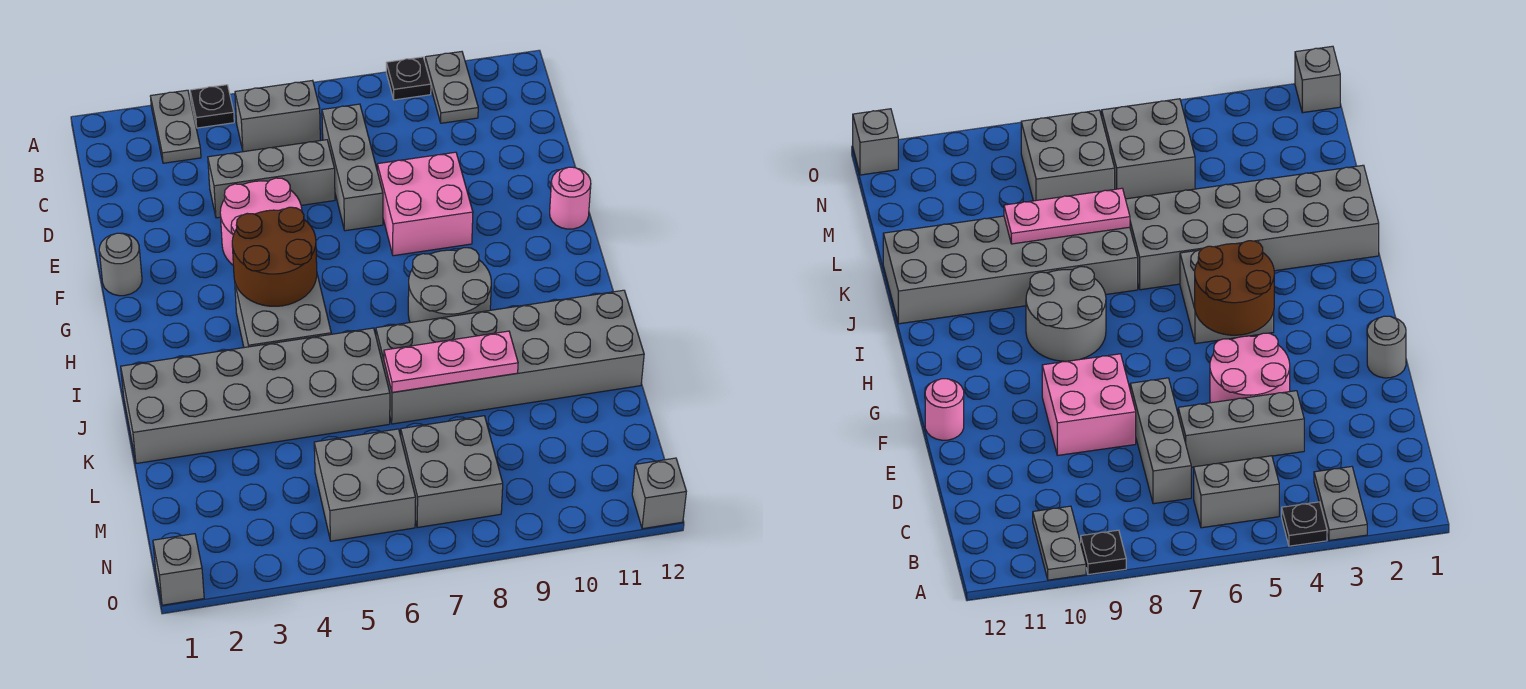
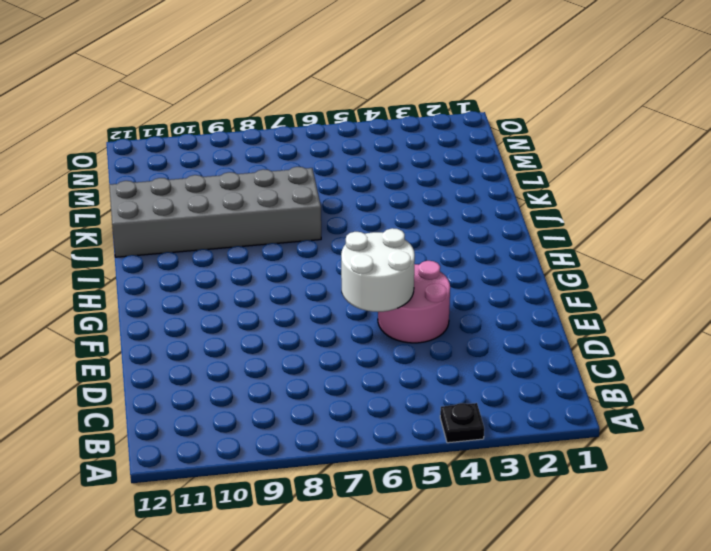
white round brick E5:F6 level 2 -> none
none -> grey plate A3:B3 level 1
none -> black plate A9 level 1
none -> grey plate A10:B10 level 1

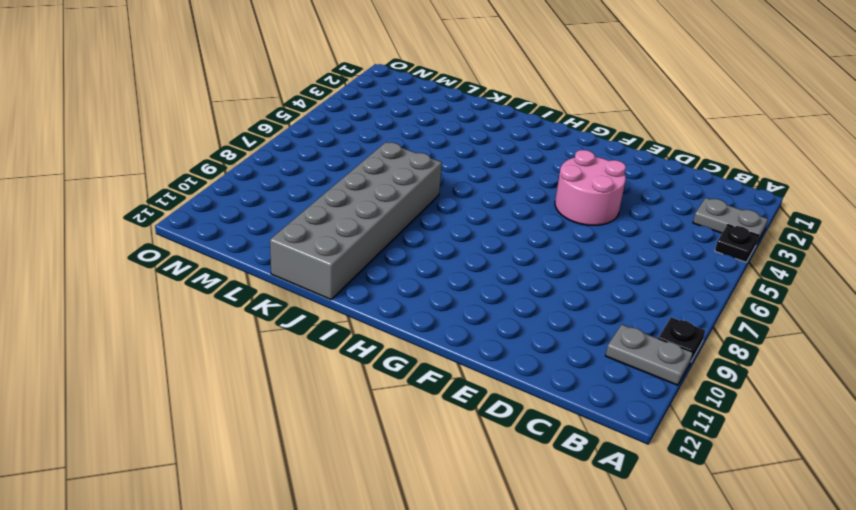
none -> grey brick B5:B6 level 1
none -> grey brick C7:E7 level 1
none -> grey brick D4:D6 level 1

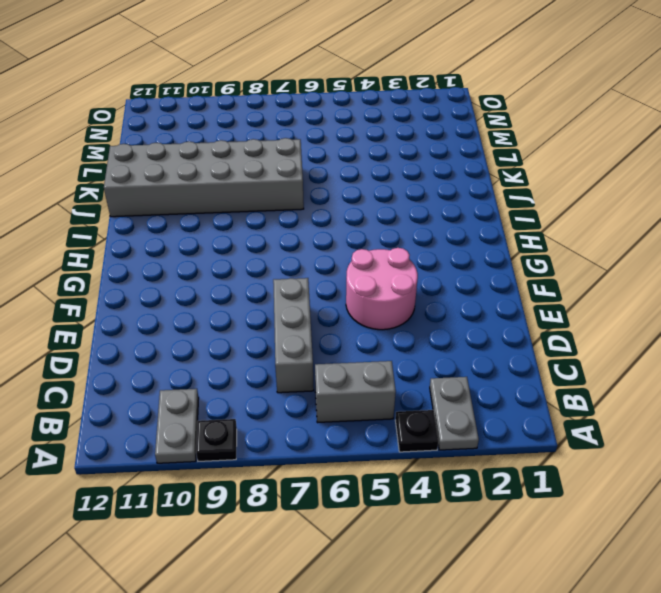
none -> grey brick D4:D6 level 1
none -> pink brick E8:F9 level 1
none -> grey round brick F1 level 1

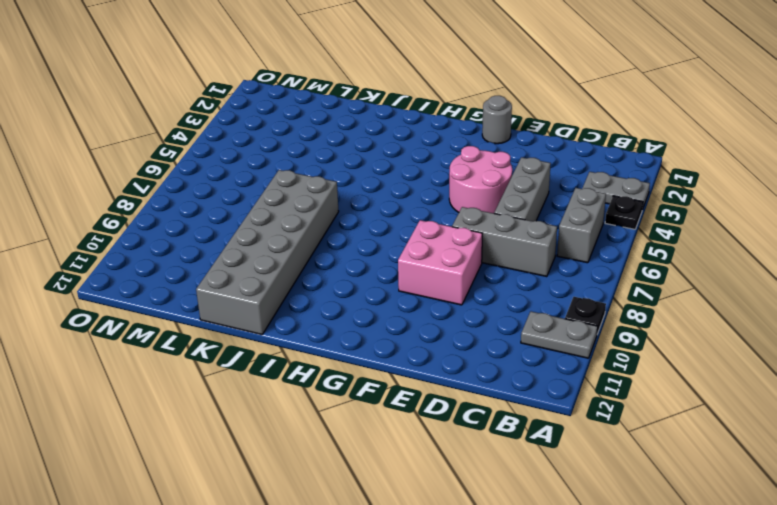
none -> pink round brick F12 level 1
none -> grey brick H4:I5 level 1
none -> grey round brick H8:I9 level 1

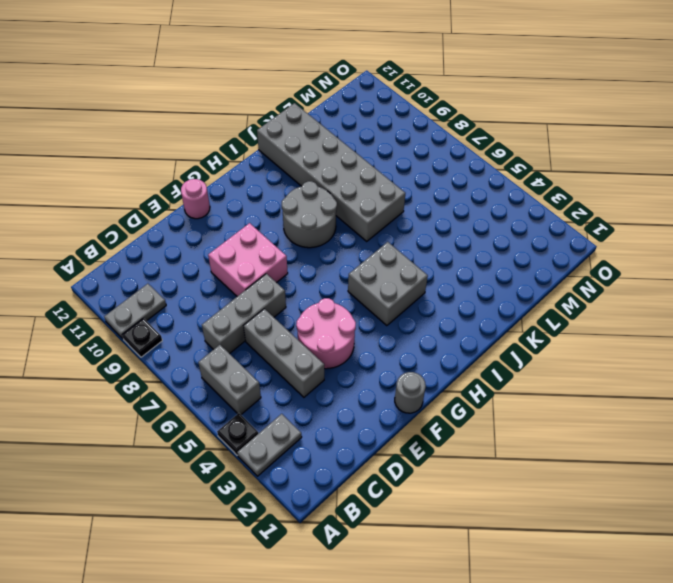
none -> grey brick J1:K6 level 1
none -> grey brick M5:N6 level 1
none -> grey brick M7:N8 level 1

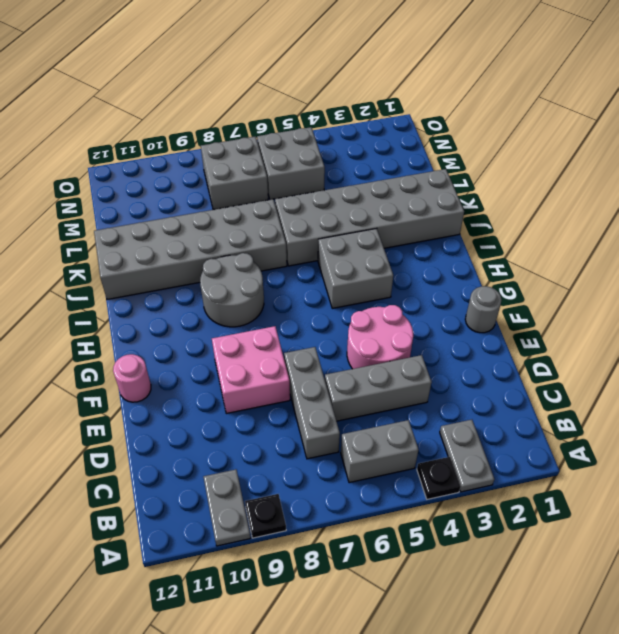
none -> grey brick O1 level 1
none -> grey brick O12 level 1
none -> brown round brick G4:H5 level 2

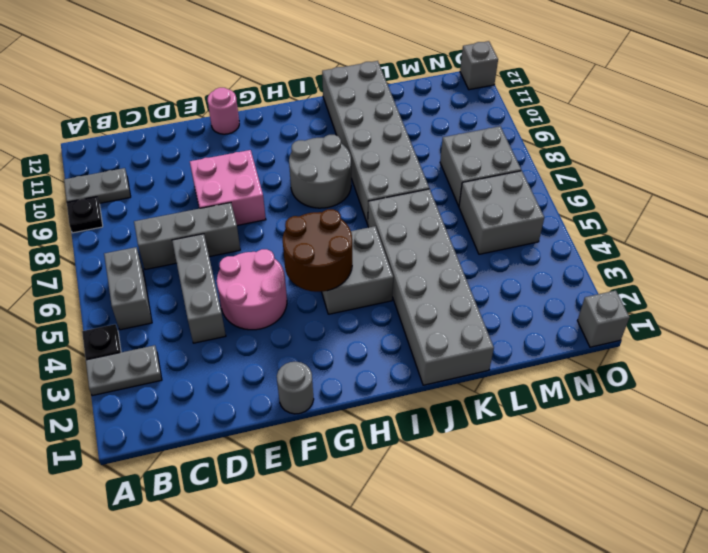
none -> pink plate K7:K9 level 2

